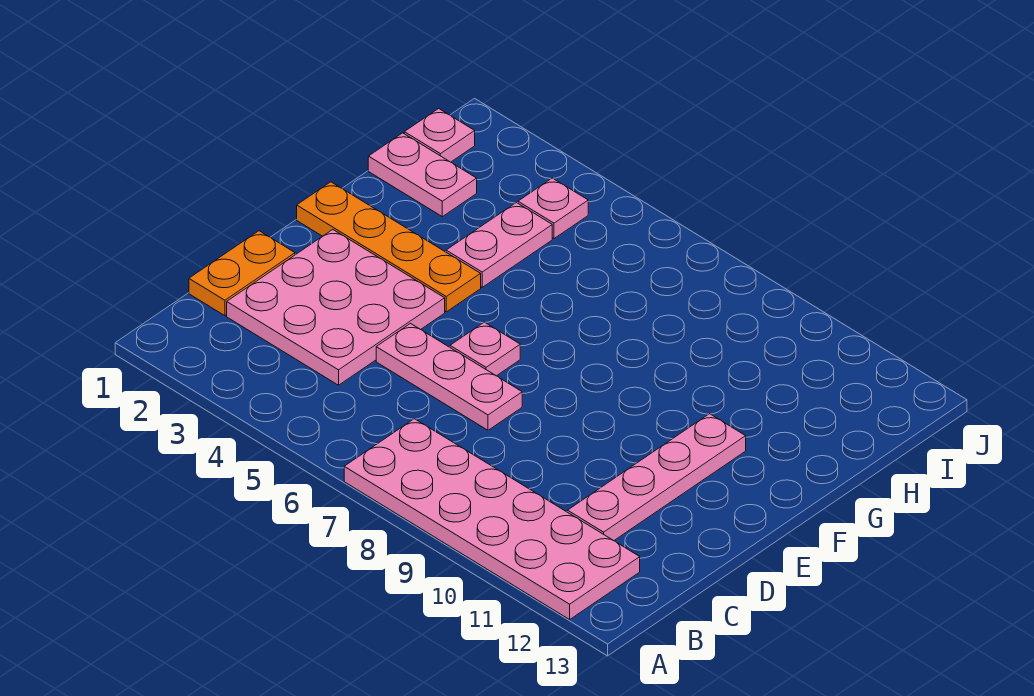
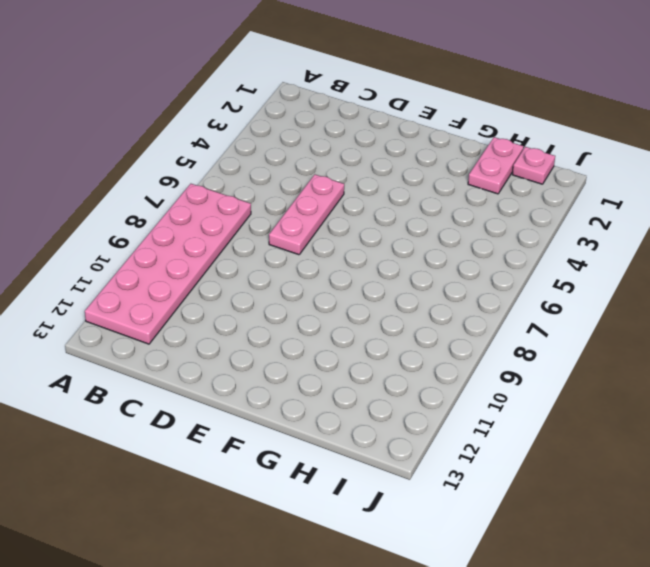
none -> orange plate C1:D1 level 1
none -> pink plate C2:E4 level 1

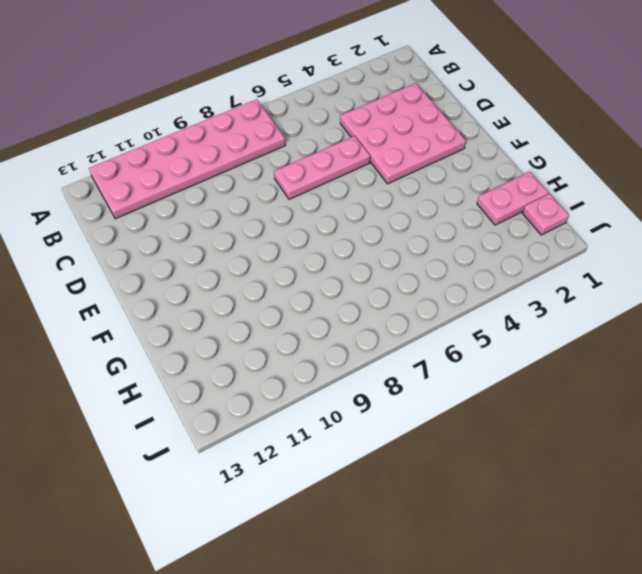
none -> orange plate C1:D1 level 1
none -> pink plate C11:F11 level 1

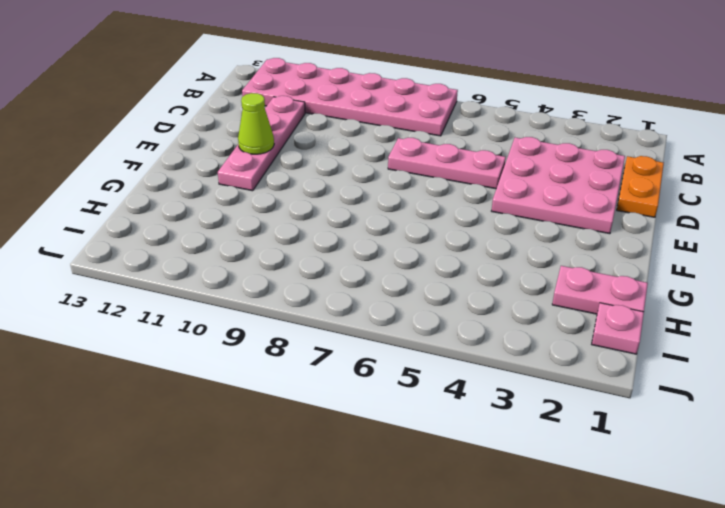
lime cone E11 level 2 -> none
none -> pink plate E6 level 1
none -> orange plate F1:F4 level 1

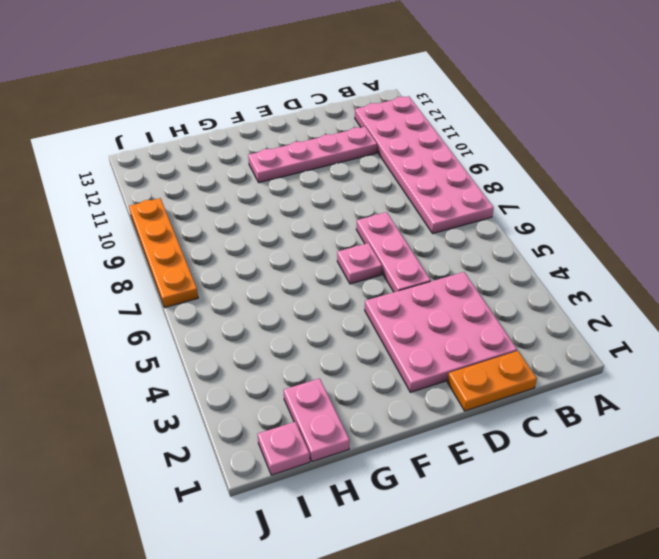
orange plate J7:J10 level 1 -> orange plate F1:F4 level 1
none -> pink plate G4:H4 level 1
none -> pink plate I4 level 1

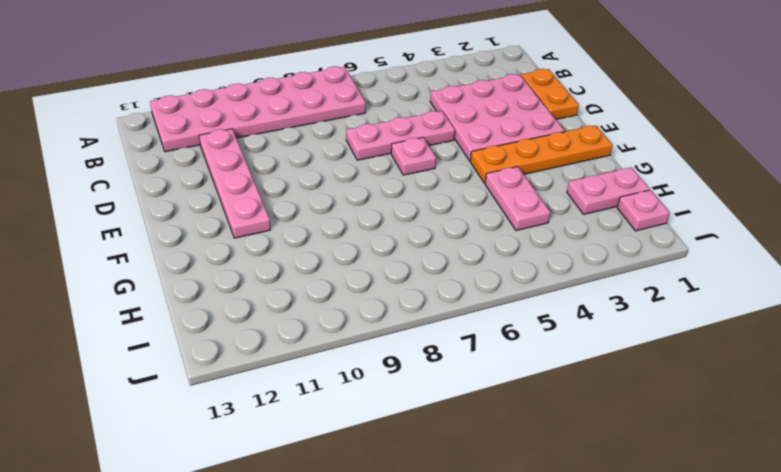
none -> pink plate I4 level 1

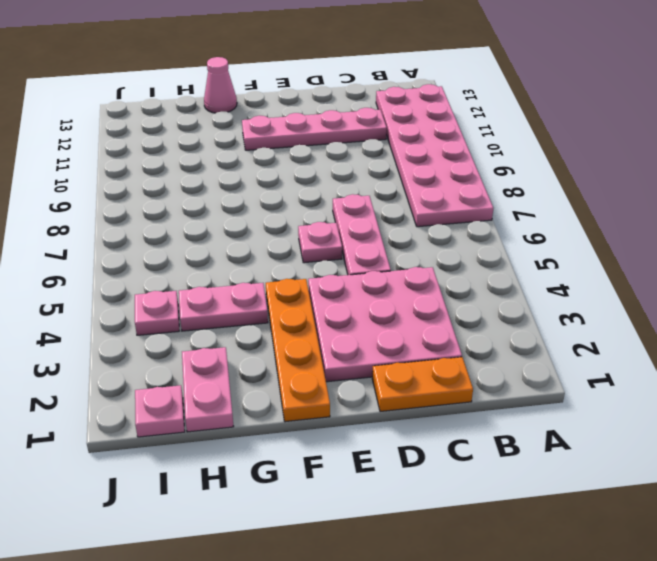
pink cone G13 level 1 -> none

